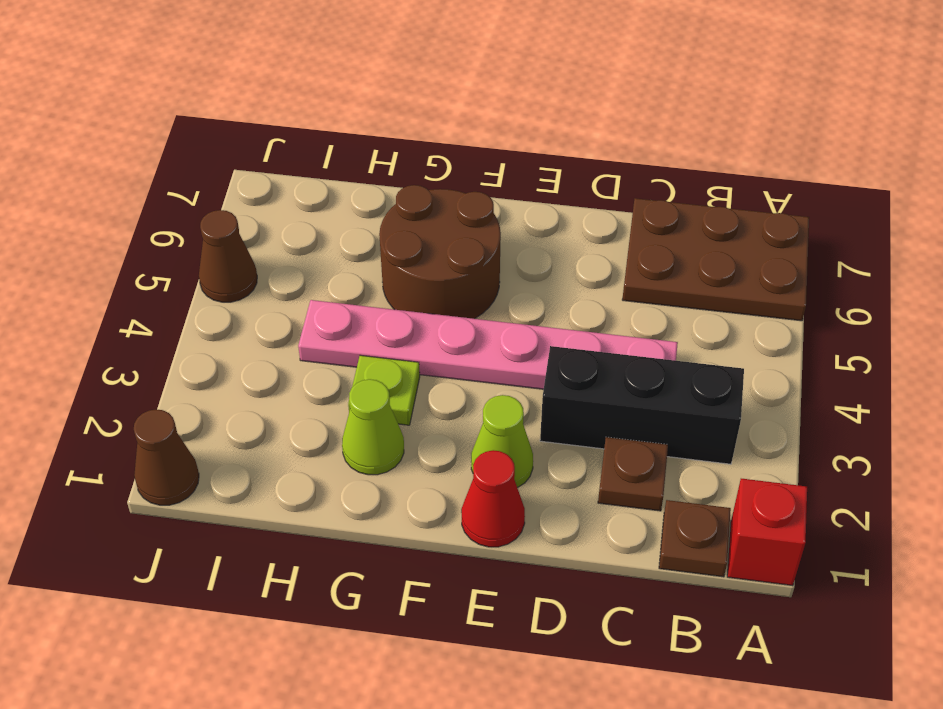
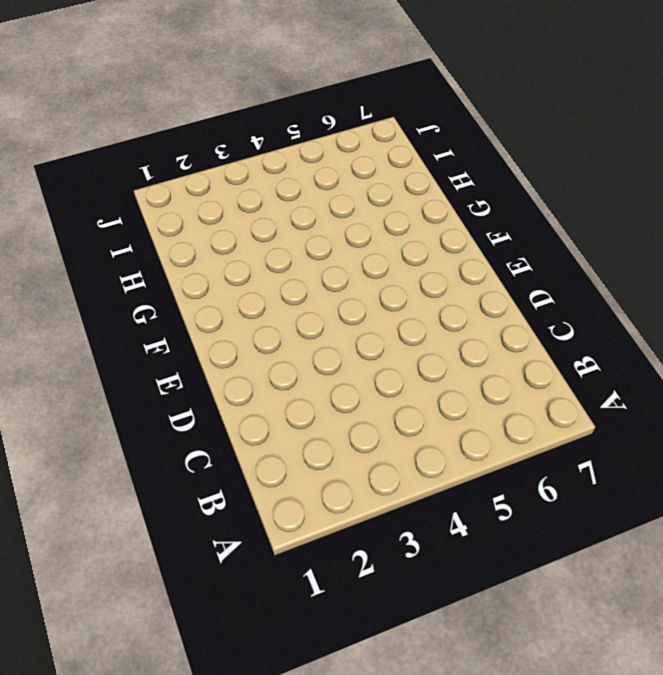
none -> red brick A1 level 1
none -> brown plate A6:C7 level 1
none -> brown plate B1 level 1

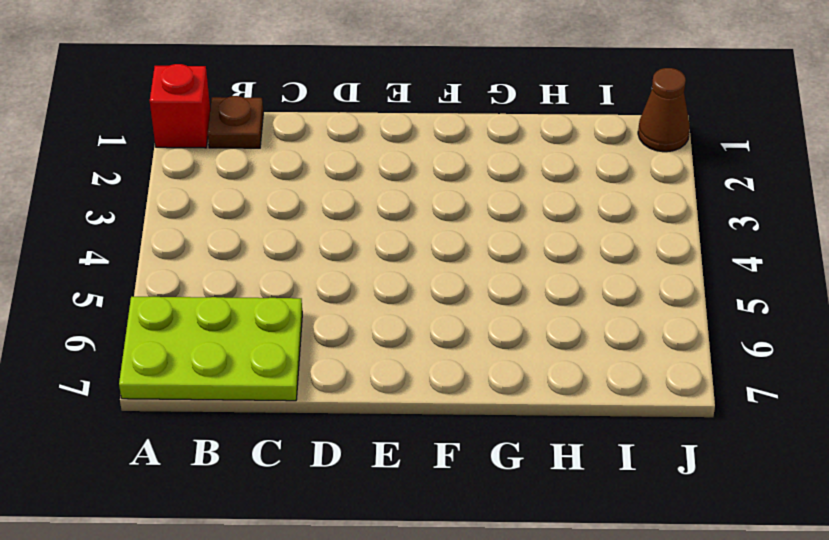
lime plate A6:C7 level 1 -> brown plate A6:C7 level 1
none -> black brick B3:D3 level 1
none -> brown plate C2 level 1
none -> pink plate C4:H4 level 1

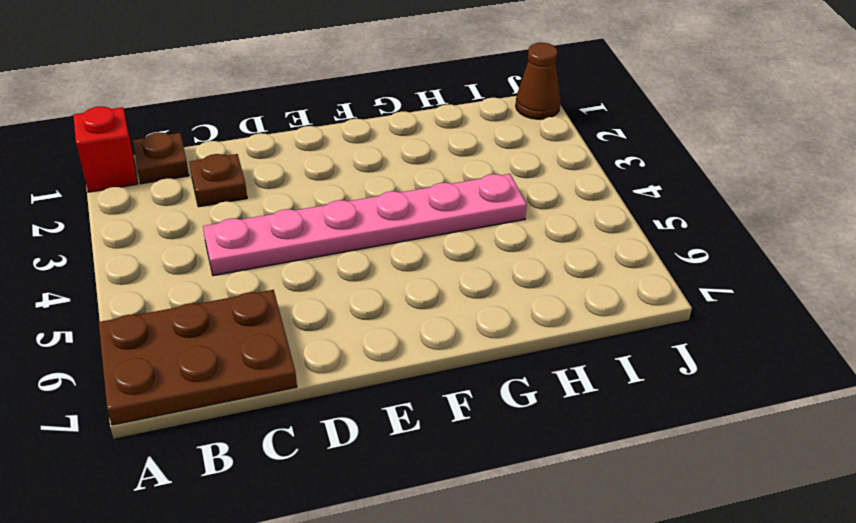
none -> black brick B3:D3 level 1
none -> red cone E1 level 1
none -> lime cone E2 level 1

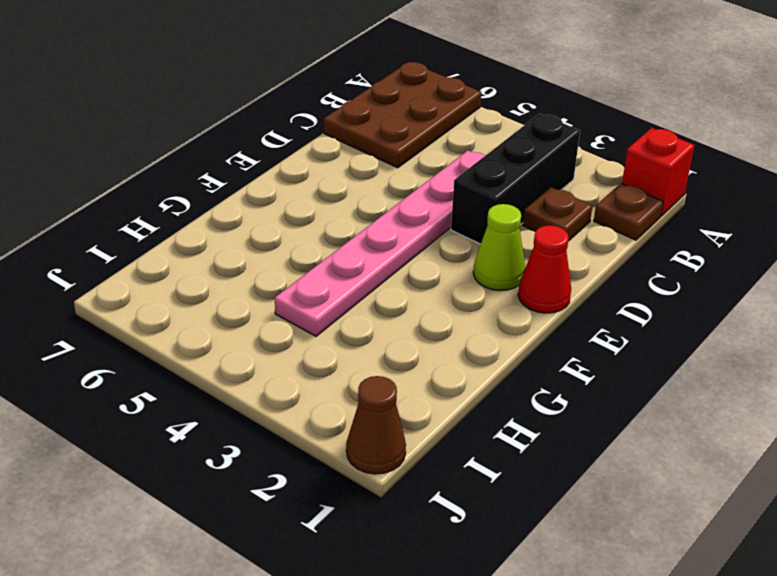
none -> brown round brick F5:G6 level 1
none -> lime cone G2 level 1
none -> lime plate G3 level 1

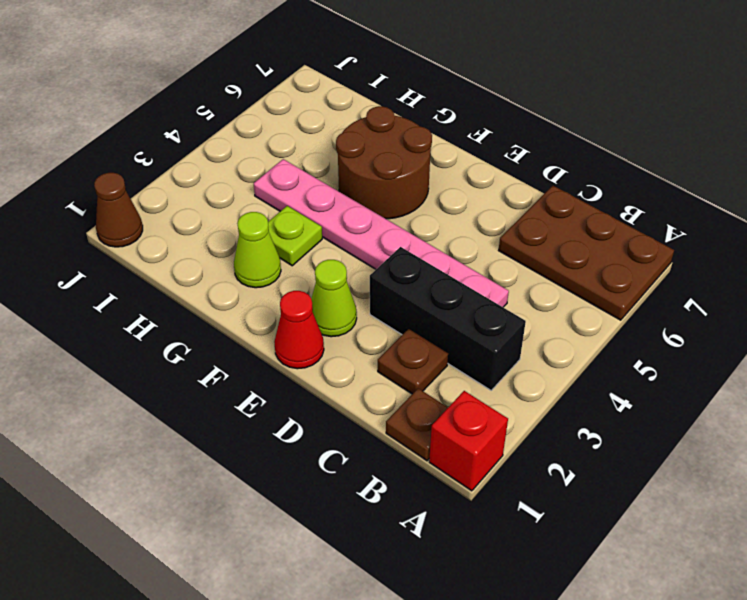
none -> brown cone J5 level 1

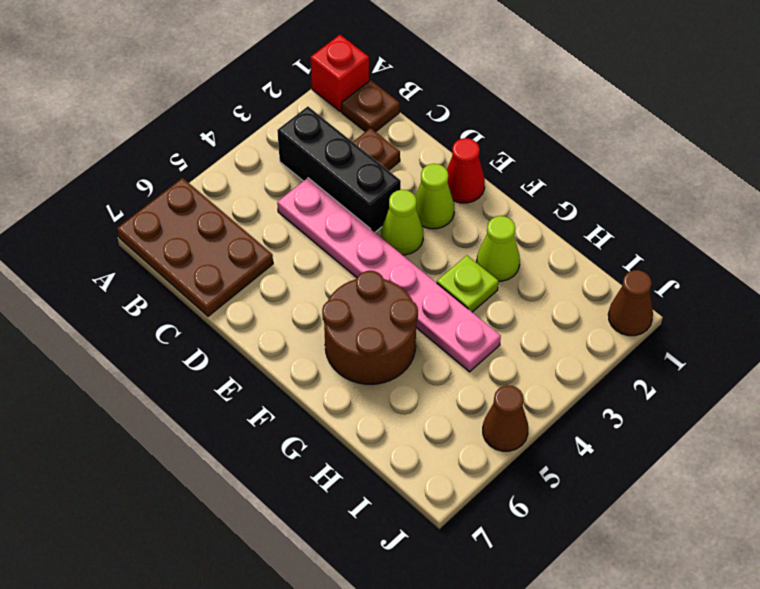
lime cone E3 level 1 -> none

